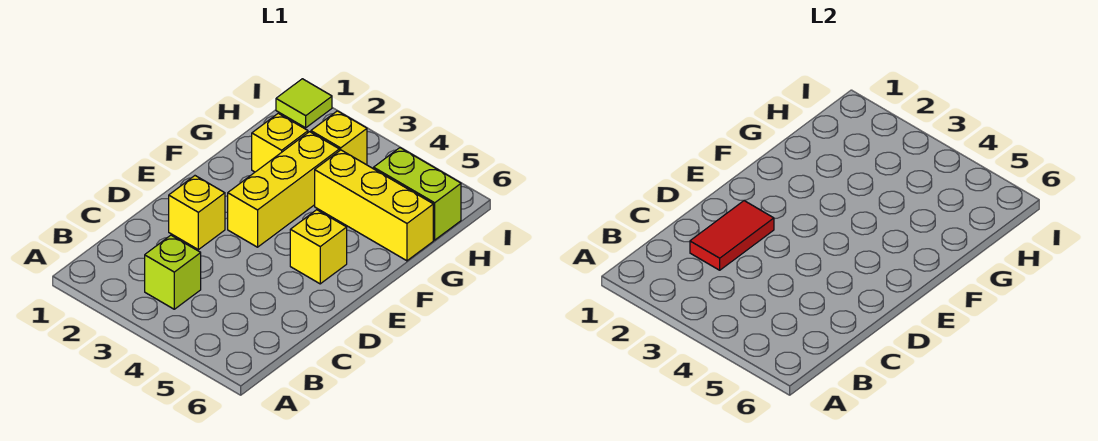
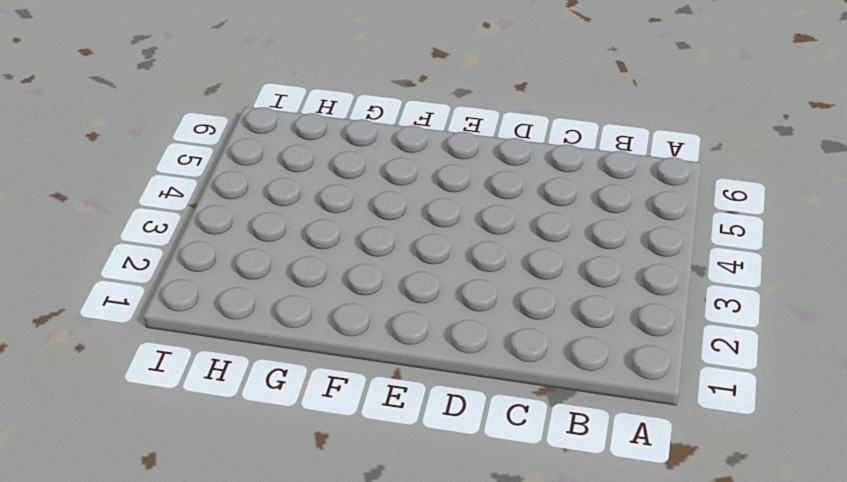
none -> lime brick B3 level 1
none -> yellow brick D2 level 1

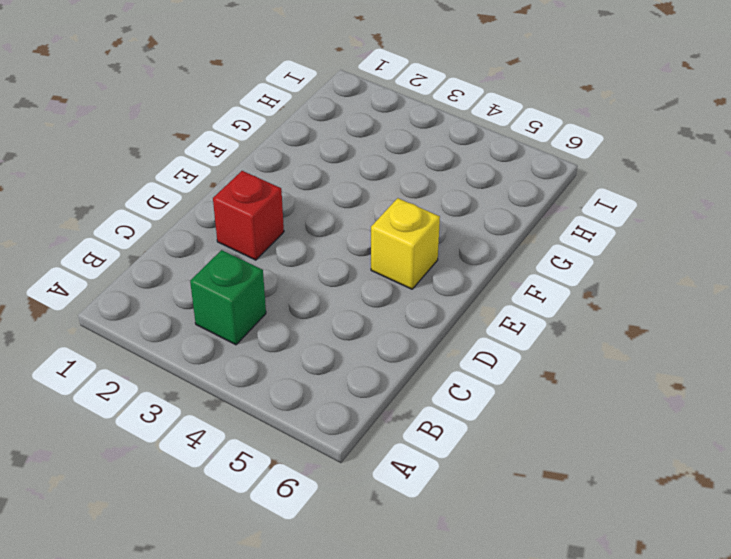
green brick B3 level 1 -> lime brick B3 level 1
red brick D2 level 1 -> yellow brick D2 level 1
none -> yellow brick E3:G3 level 1
none -> yellow brick G2 level 1

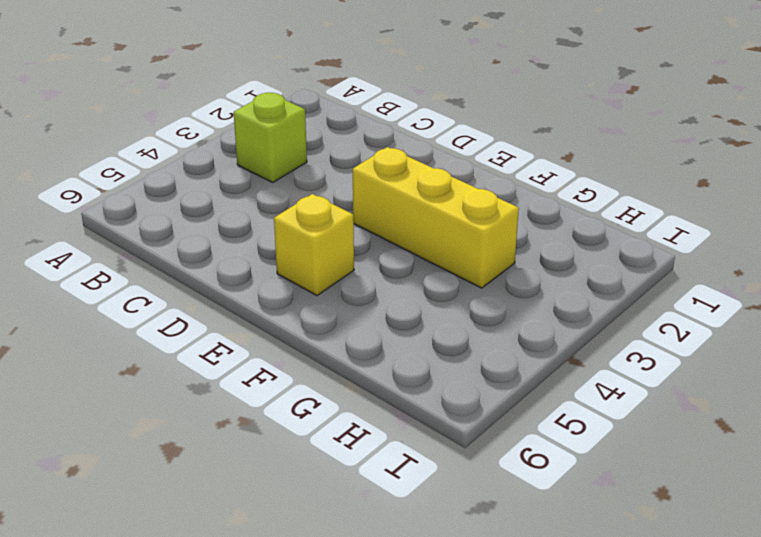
none -> yellow brick D2 level 1
none -> yellow brick G2 level 1

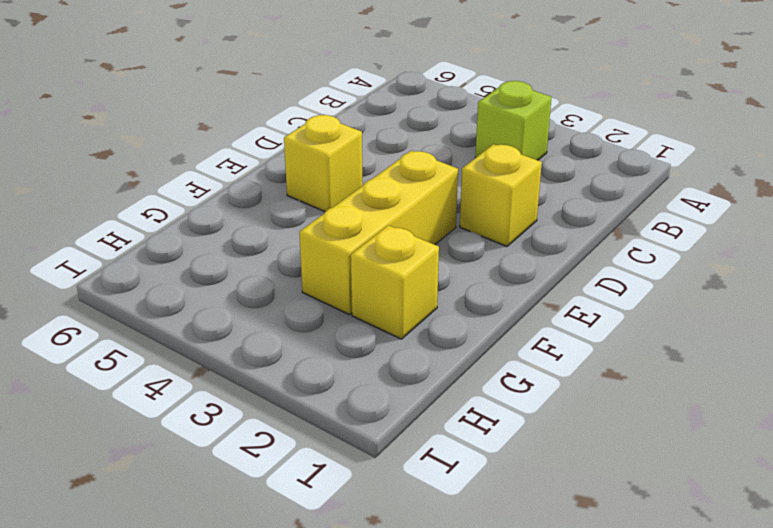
none -> yellow brick G4:G6 level 1
none -> yellow brick H3 level 1

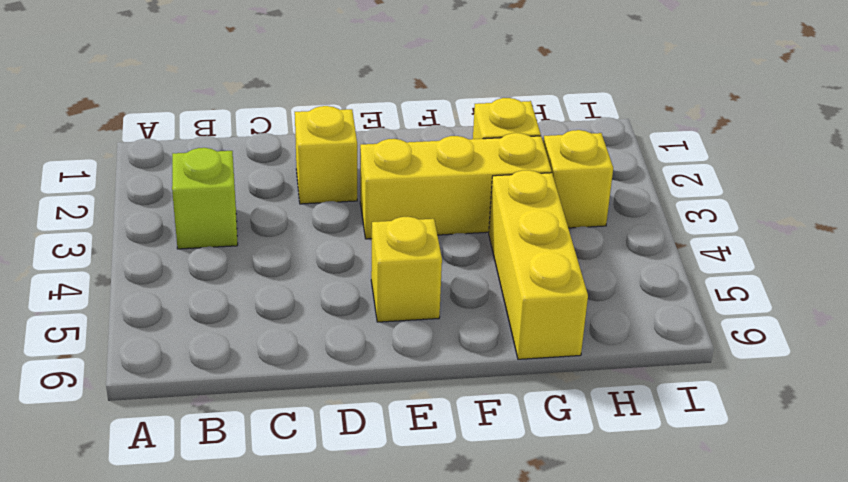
none -> lime brick H5:H6 level 1
none -> lime tile I1 level 1

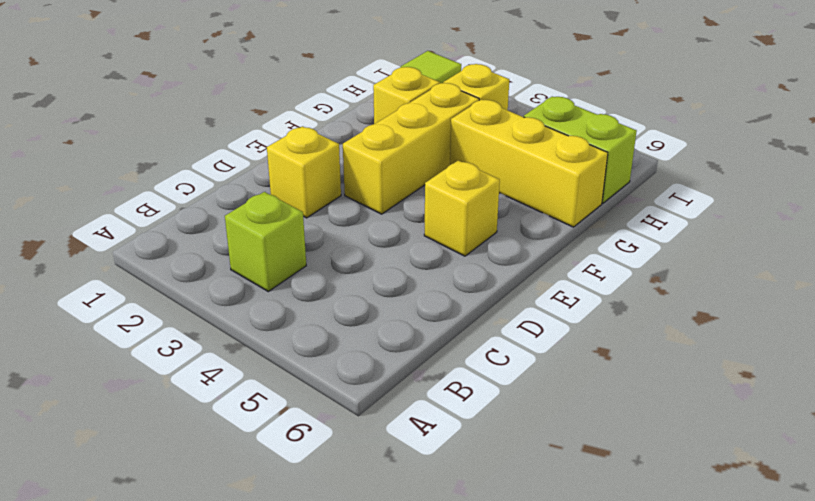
none -> red tile C2:D2 level 2

